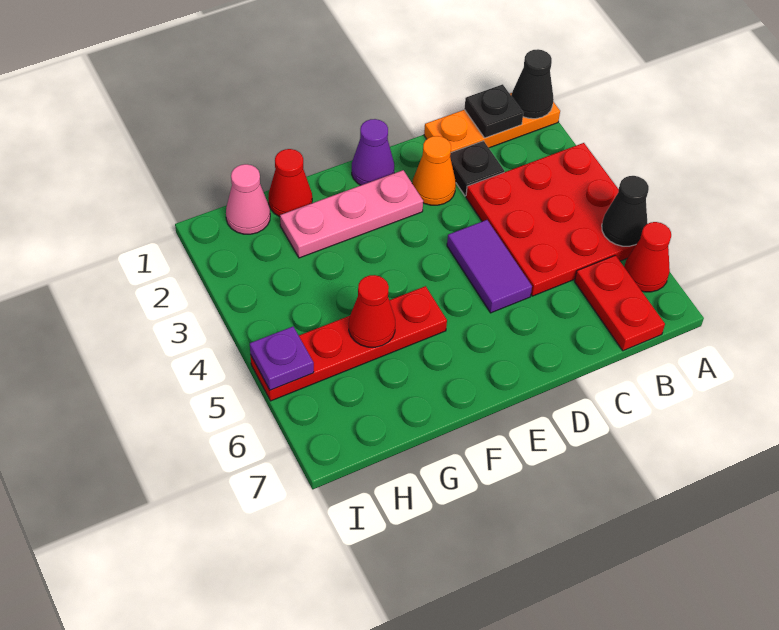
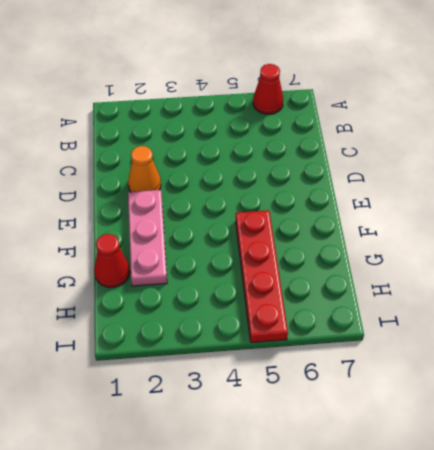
none -> orange plate A1:C1 level 1
none -> red plate A3:C5 level 1
none -> red plate B6:B7 level 1

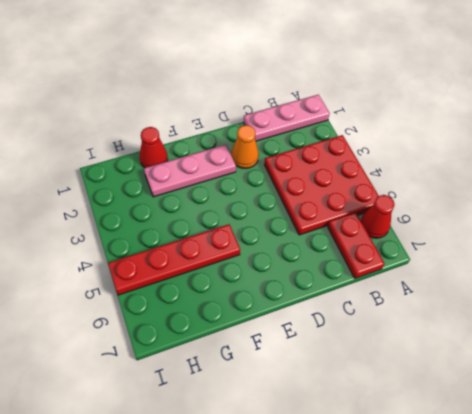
pink plate A1:C1 level 1 -> orange plate A1:C1 level 1
none -> black plate C2 level 1
none -> purple tile D4:D5 level 1
none -> purple cone E1 level 1

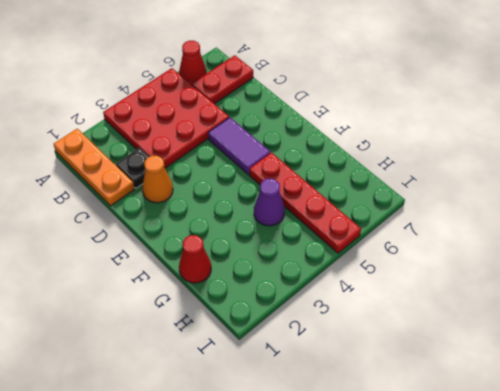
purple tile D5:E5 level 1 -> purple tile D4:D5 level 1
purple cone G4 level 1 -> purple cone E1 level 1
none -> pink plate E2:G2 level 1
none -> pink cone H1 level 1
none -> black cone A1 level 2

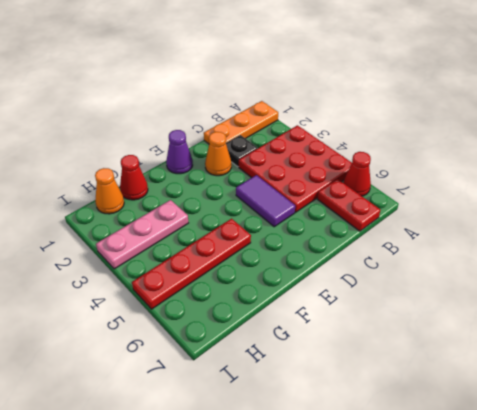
pink plate G3:I3 level 1 -> pink plate E2:G2 level 1
orange cone H1 level 1 -> pink cone H1 level 1
none -> black cone A1 level 2
none -> black cone A5 level 2
none -> black plate B1 level 2

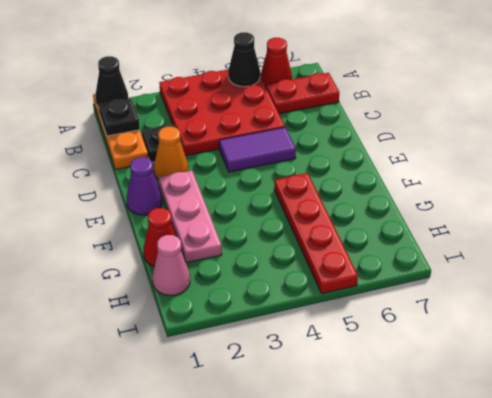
none -> red cone G5 level 2
none -> purple plate I5 level 2

